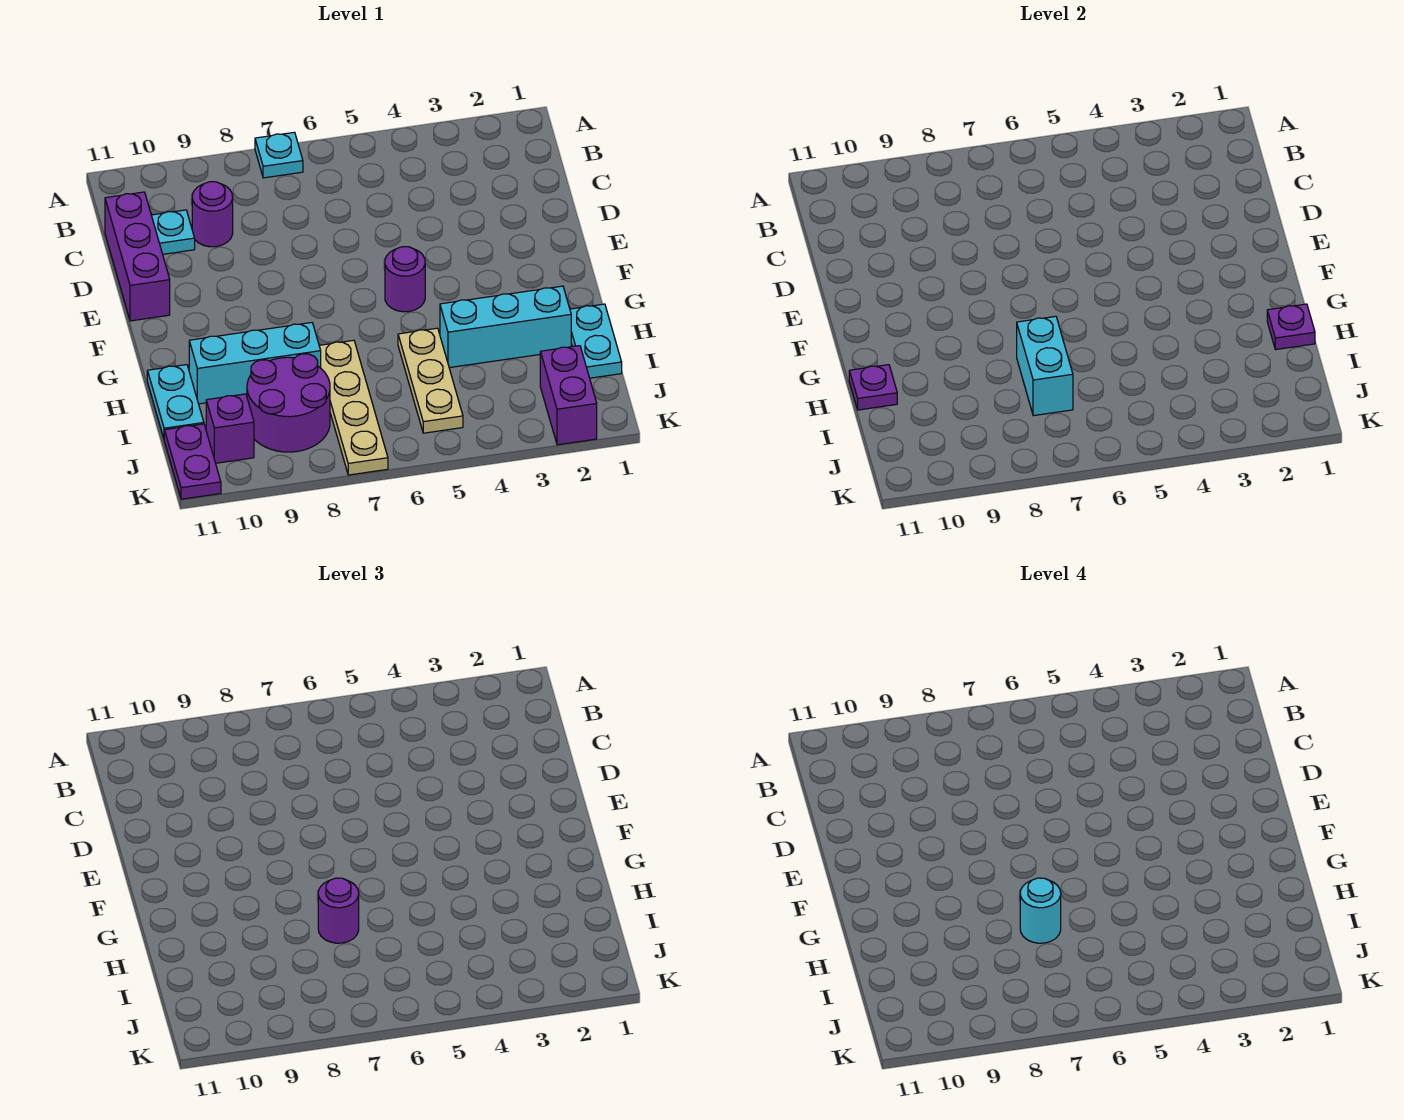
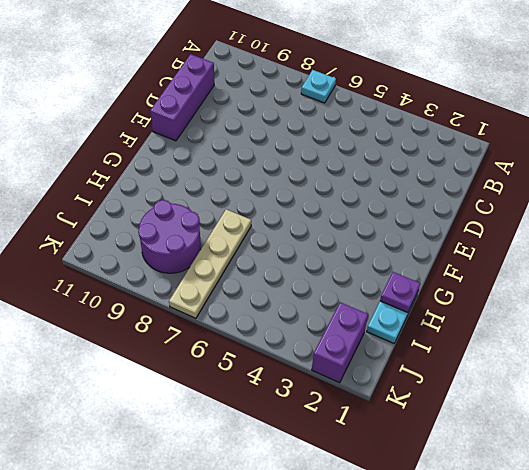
none -> purple round brick C9 level 1
none -> cyan plate C10 level 1
none -> purple round brick F5 level 1

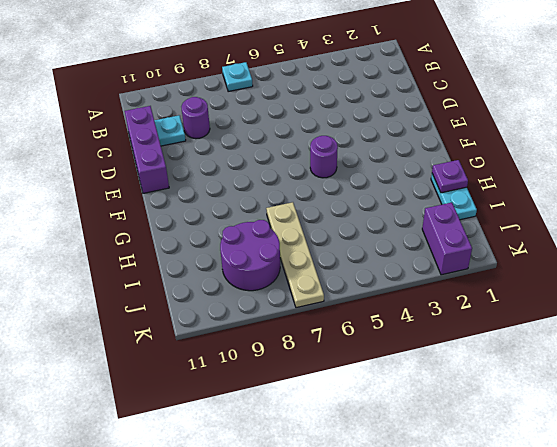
none -> cyan brick H2:H4 level 1
none -> tan plate H5:J5 level 1
none -> cyan brick H8:H10 level 1

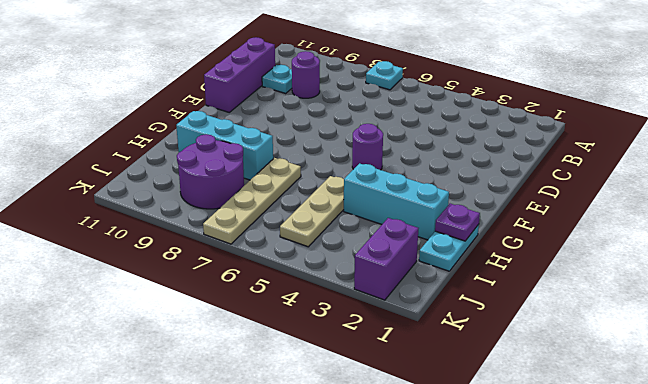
none -> cyan plate H11:I11 level 1
none -> purple brick J10 level 1
none -> purple plate J11:K11 level 1

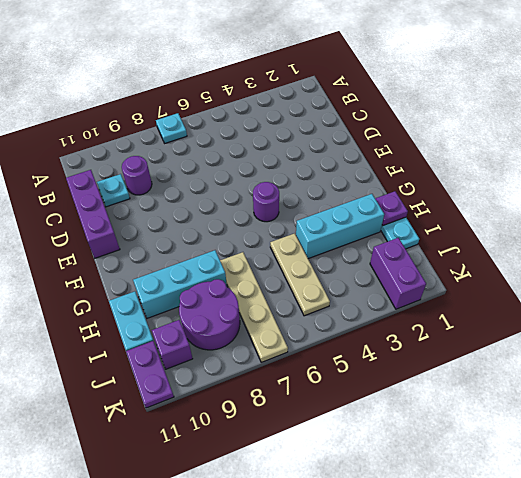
none -> cyan brick H7:I7 level 2
none -> purple plate H11 level 2
none -> purple round brick H7 level 3

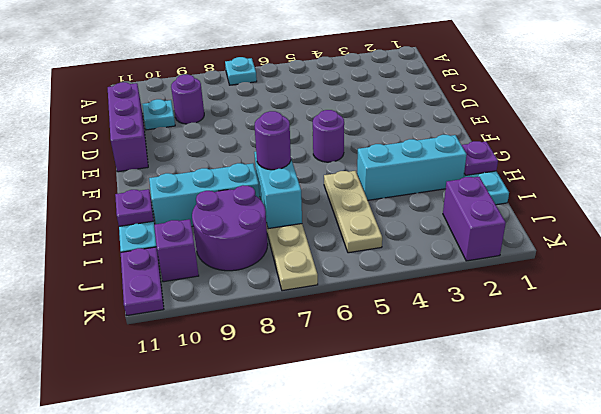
none -> cyan round brick H7 level 4

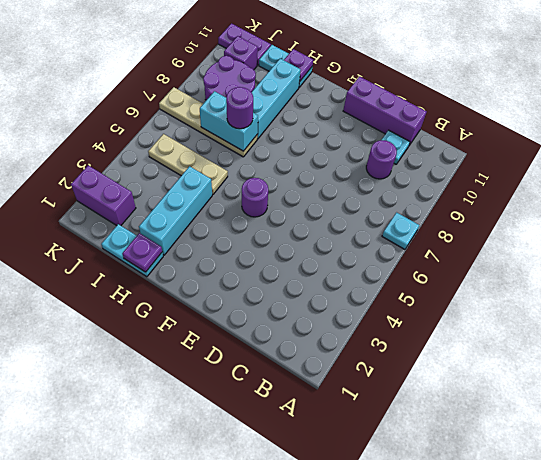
none -> cyan round brick H7 level 4

